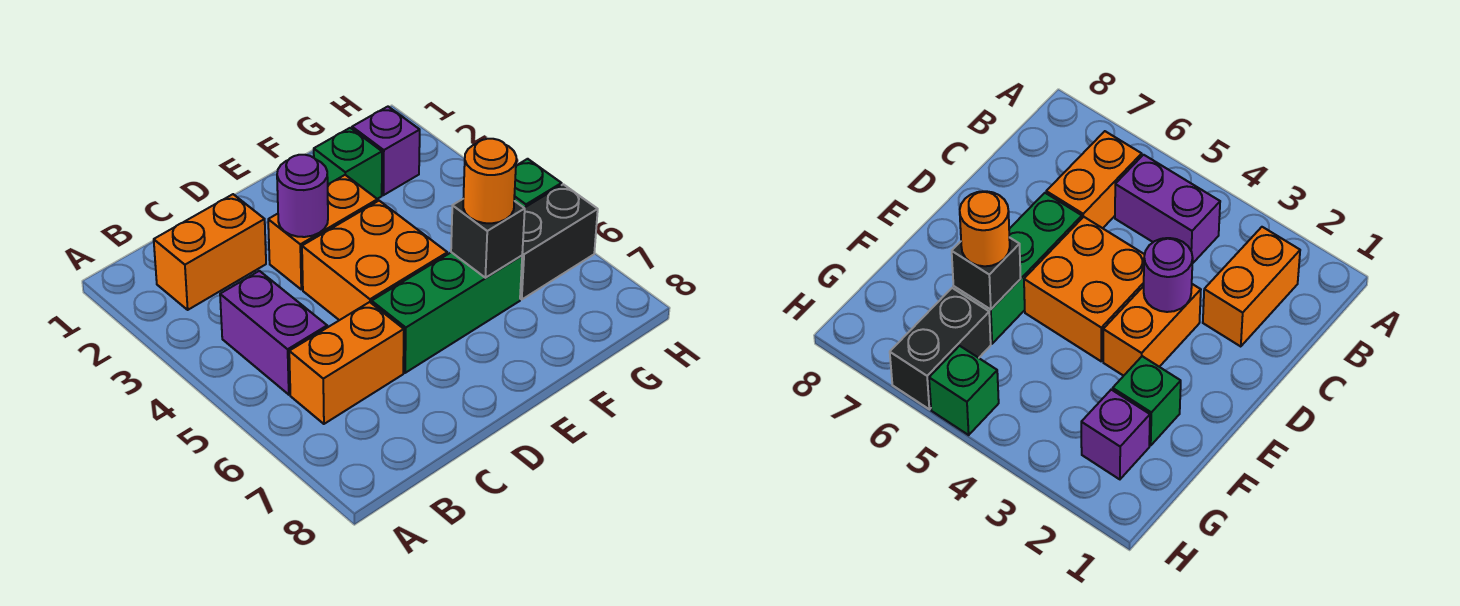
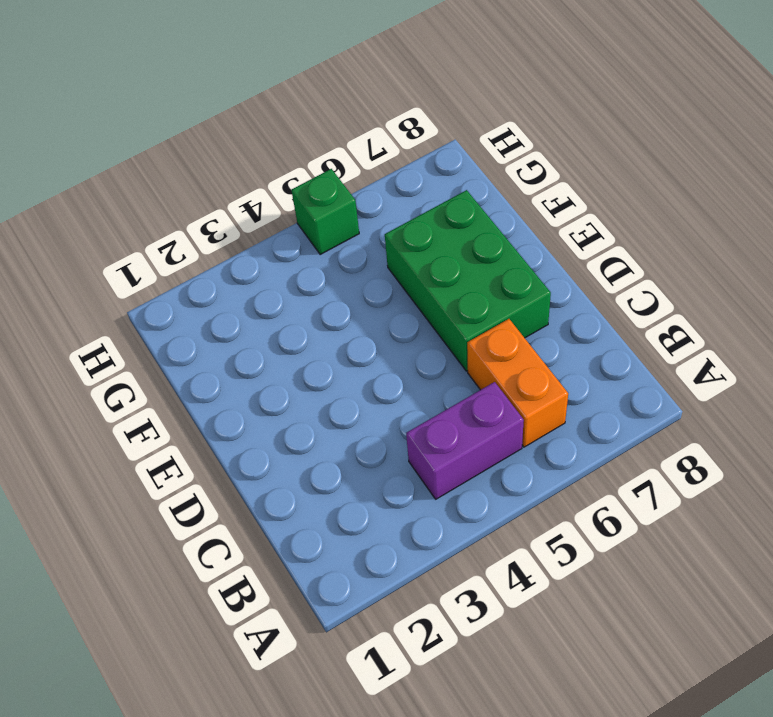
green brick D6:F7 level 1 -> green brick D6:F6 level 1
none -> orange brick B2:C2 level 1
none -> orange brick D3:E3 level 1
none -> orange brick D4:E5 level 1

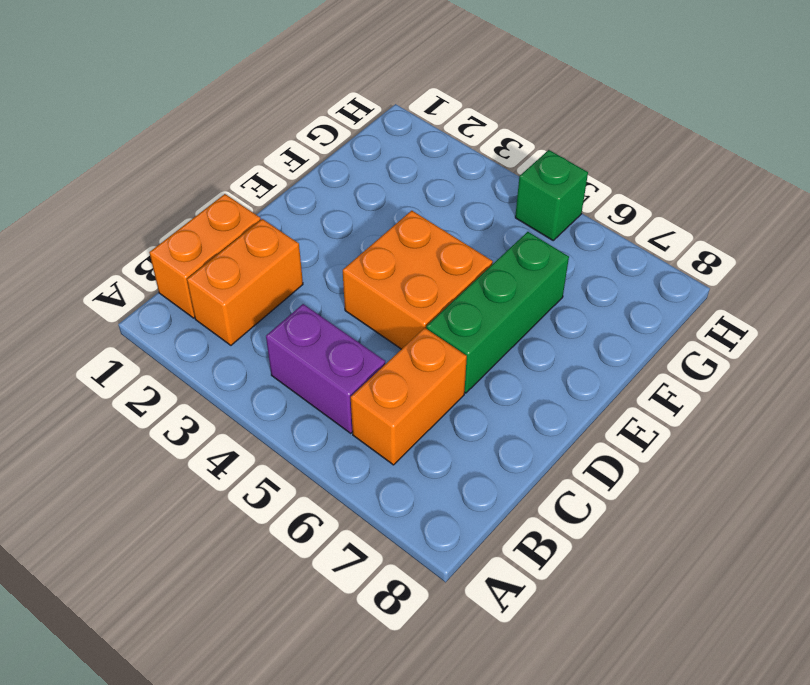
orange brick B1:C1 level 1 -> orange brick D3:E3 level 1
none -> green brick F2 level 1
none -> purple brick G2 level 1
none -> black brick G6:H6 level 1

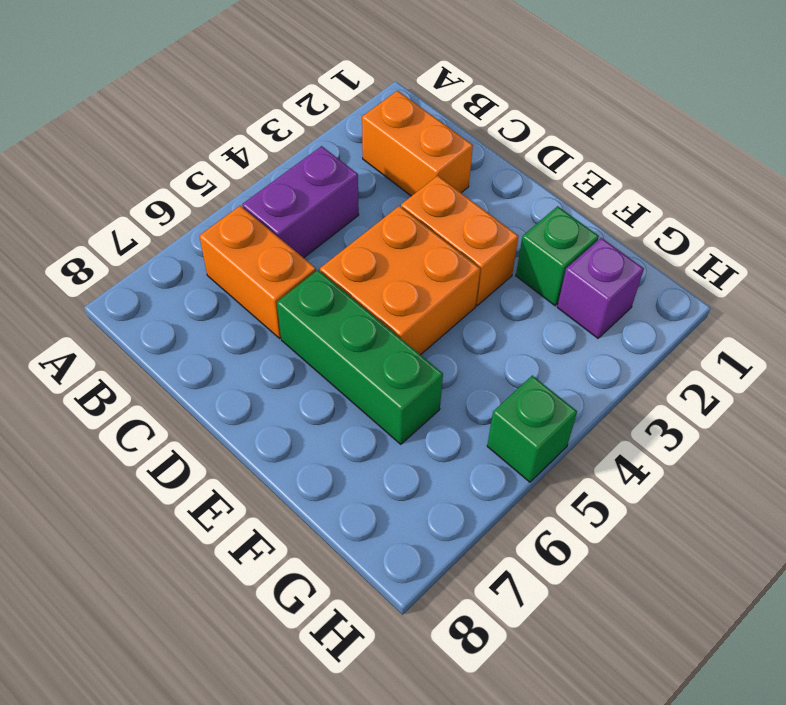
none -> black brick G6:H6 level 1
none -> purple round brick D3 level 2
none -> black brick F6 level 2

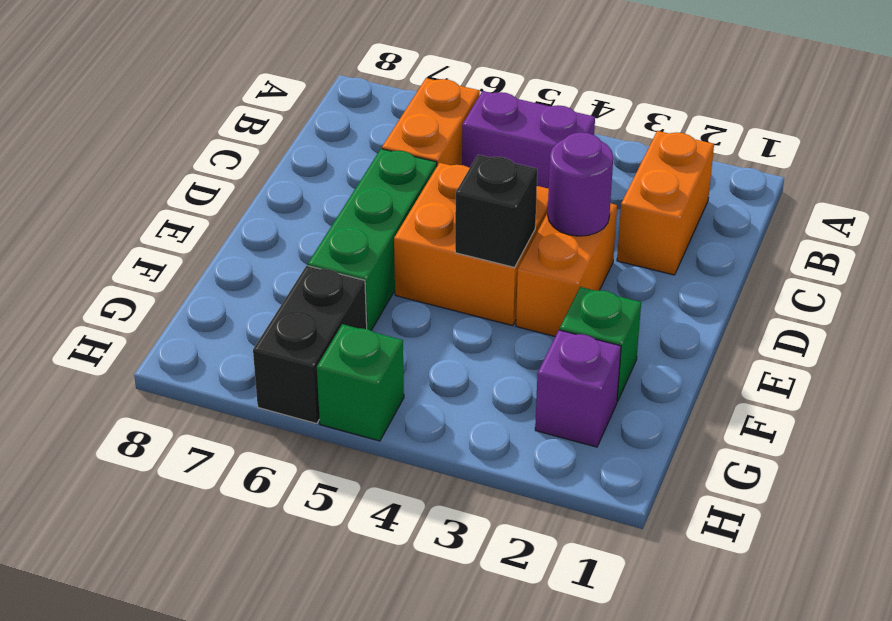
black brick E4 level 2 -> black brick F6 level 2
none -> orange round brick F6 level 3

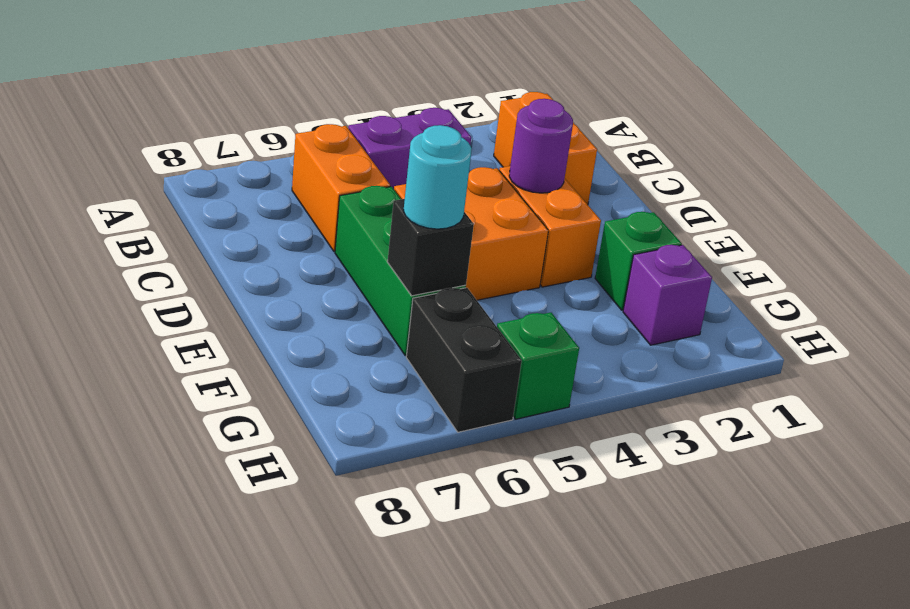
cyan round brick F6 level 3 -> orange round brick F6 level 3

